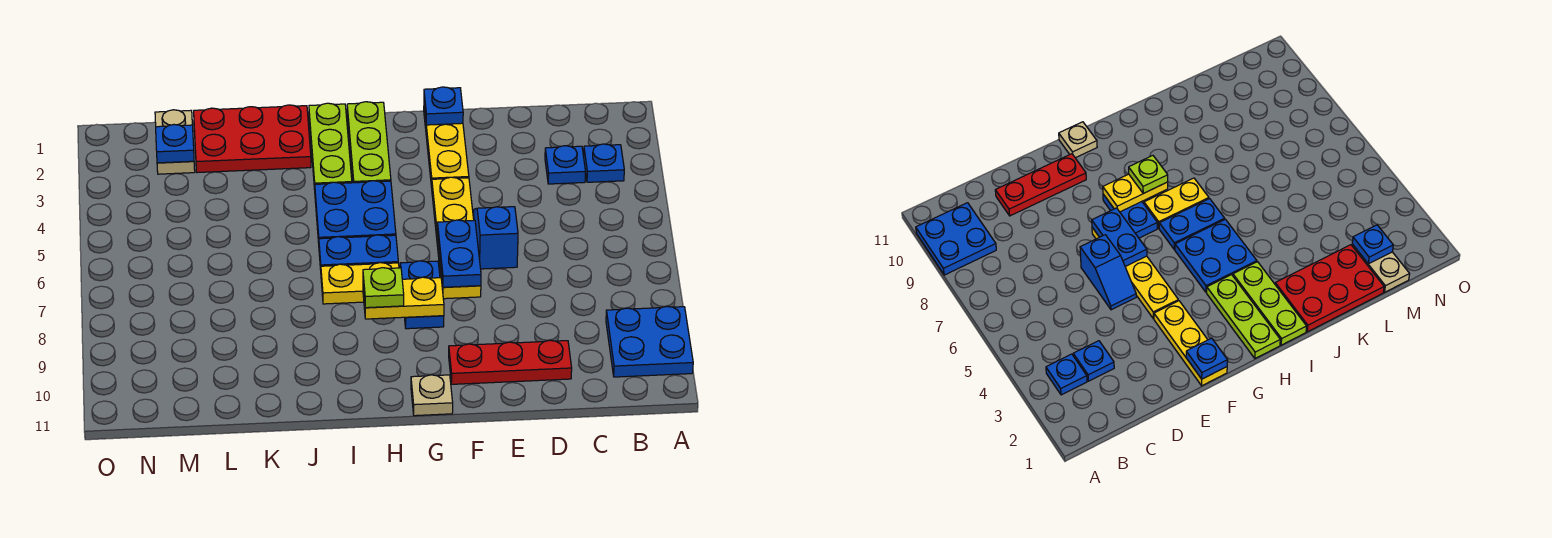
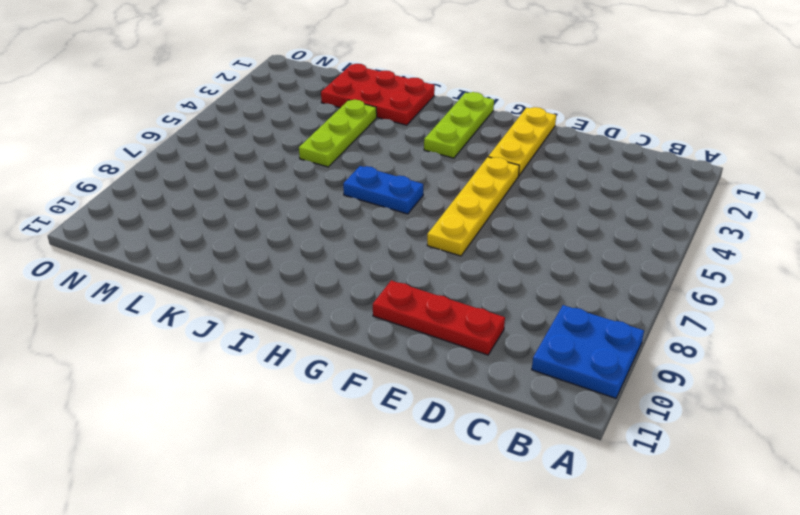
lime plate K3:K5 level 1 -> lime plate I1:I3 level 1
none -> blue plate B3 level 1
none -> blue plate C3 level 1
none -> blue slope E5:E6 level 1 top 6

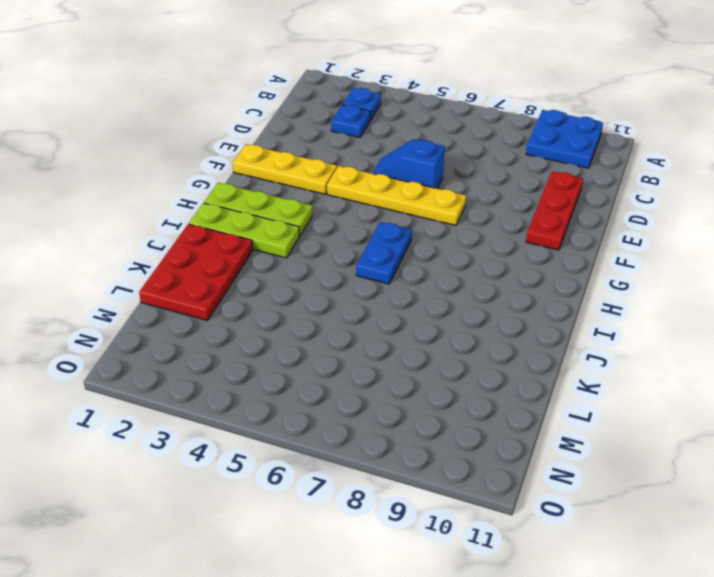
none -> blue plate G7:G8 level 1
none -> tan plate G11 level 1
none -> blue plate H4:I5 level 1

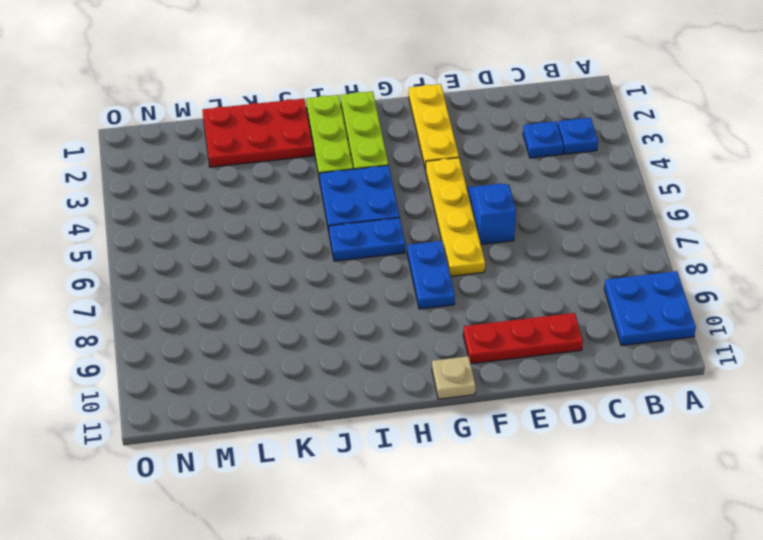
none -> yellow plate H7:I7 level 1
none -> tan plate M1:M2 level 1
none -> blue plate F1 level 2

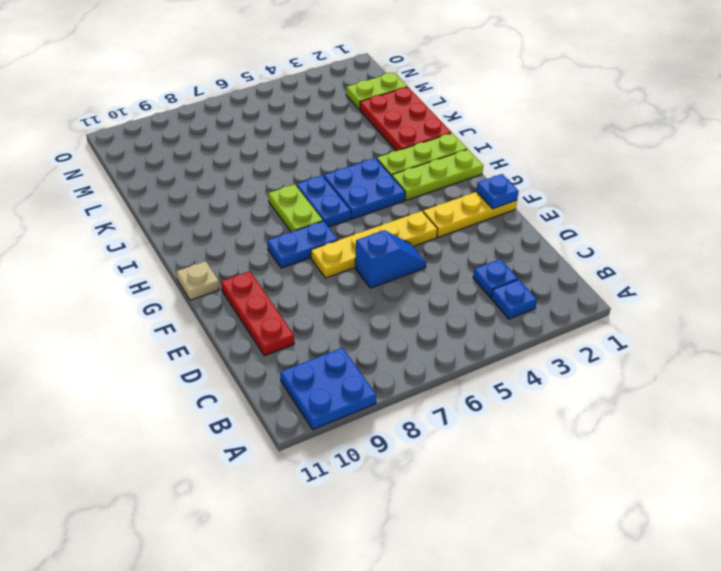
lime plate H7:I7 level 1 -> yellow plate H7:I7 level 1
lime plate M1:M2 level 1 -> tan plate M1:M2 level 1
none -> blue plate F6:F7 level 2
none -> yellow plate G8:H8 level 2
none -> blue plate M2 level 2

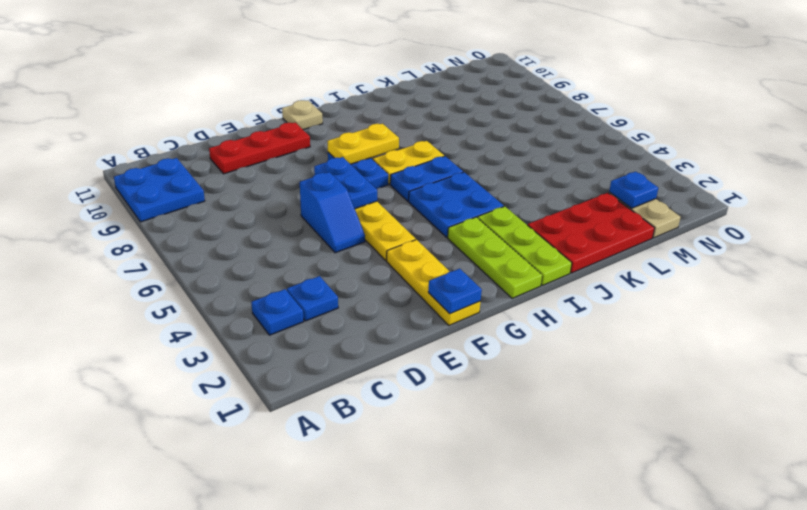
none -> lime plate H8 level 3

